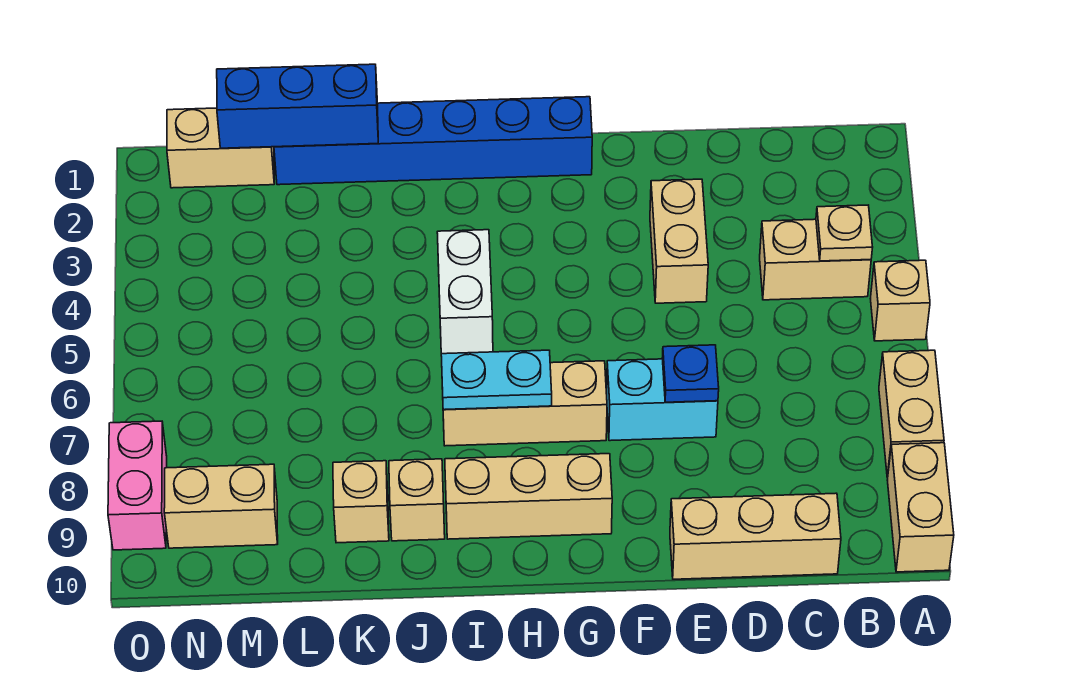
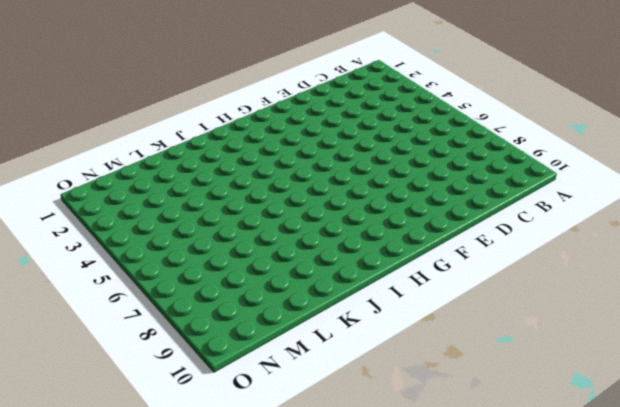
none -> tan brick A5 level 1
none -> tan brick A7:A8 level 1
none -> tan brick A9:A10 level 1

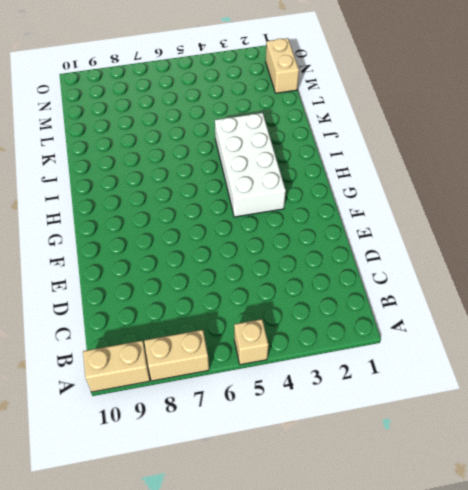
white brick G3:J4 level 1 -> white brick I4:I5 level 1
none -> tan brick B4:C4 level 1
none -> tan brick C10:E10 level 1
none -> tan brick E3:E4 level 1

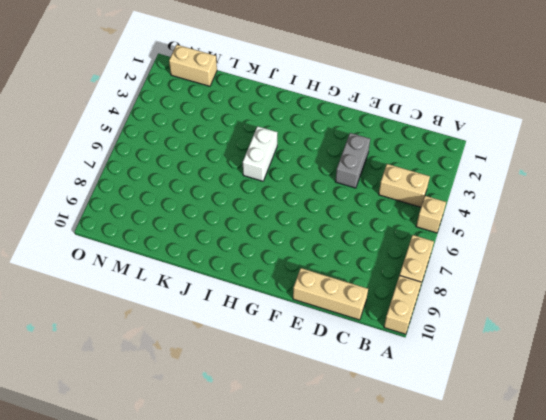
grey brick E3:E4 level 1 -> tan brick E3:E4 level 1
none -> cyan brick E7:F7 level 1
none -> blue brick G1:L1 level 1
none -> tan brick G7:I7 level 1

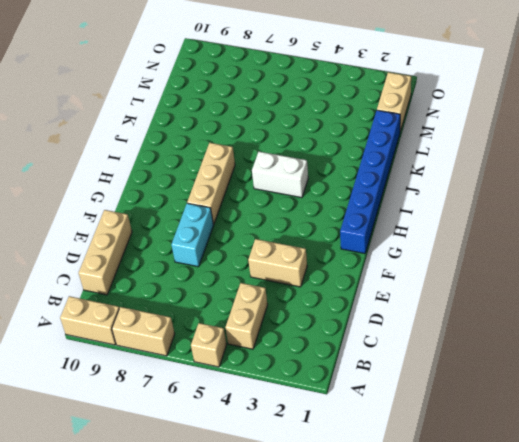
none -> tan brick G9:I9 level 1
none -> tan brick J9 level 1
none -> tan brick K9 level 1

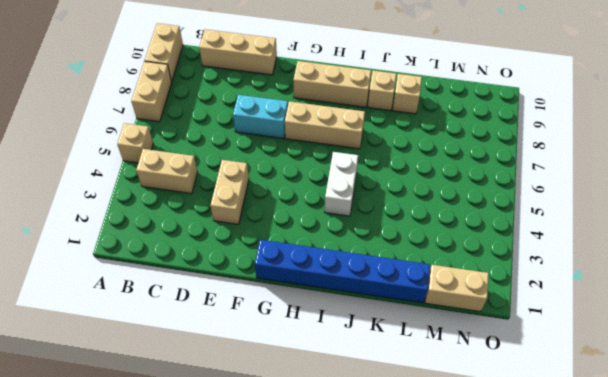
none -> tan brick M9:N9 level 1
none -> pink brick O8:O9 level 1
none -> tan plate B4 level 2

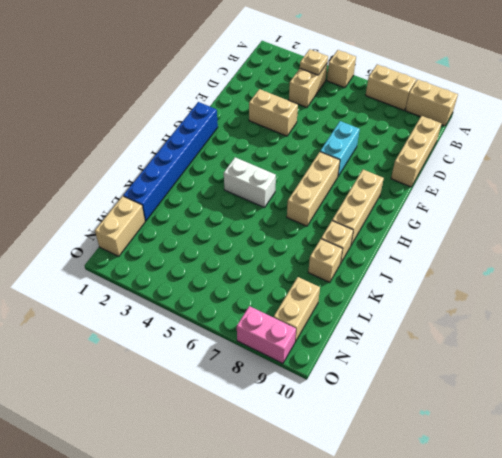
none -> blue plate E7 level 2
none -> cyan plate H7:I7 level 2
none -> blue brick K1:M1 level 2

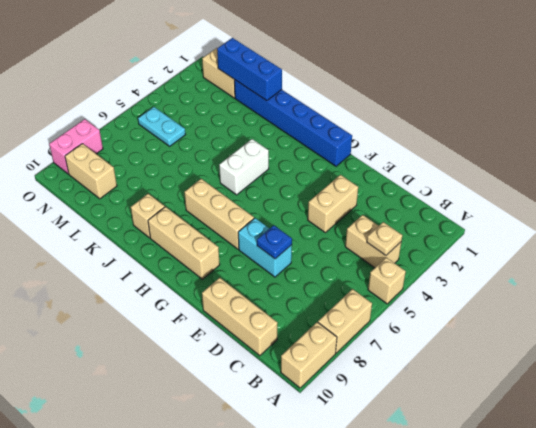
cyan plate M5:N5 level 1 -> cyan plate H7:I7 level 2
none -> tan brick K9 level 1

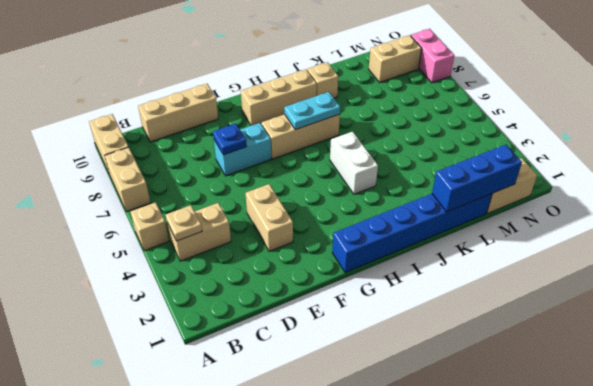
none -> tan brick K9 level 1

